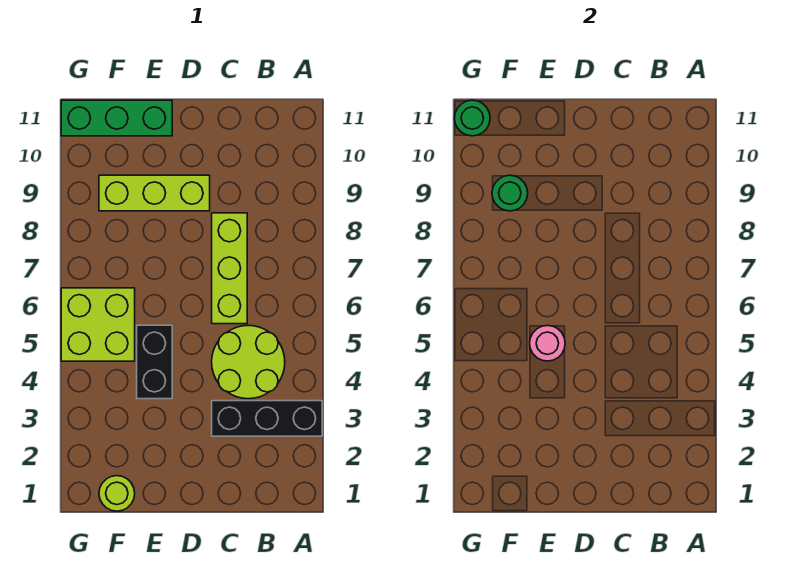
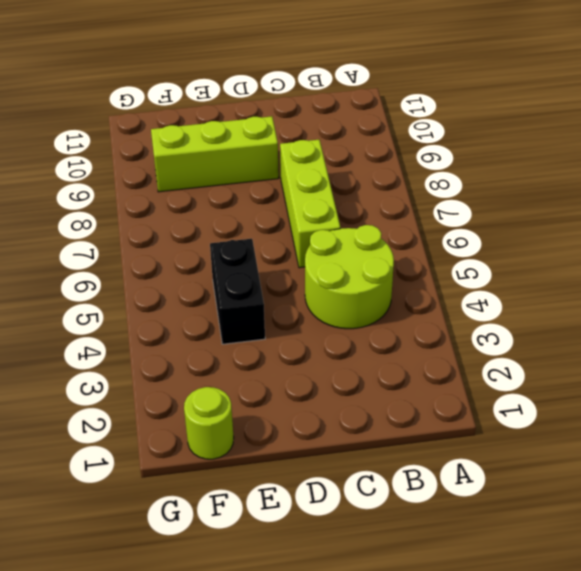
none -> black brick A3:C3 level 1
none -> green brick E11:G11 level 1

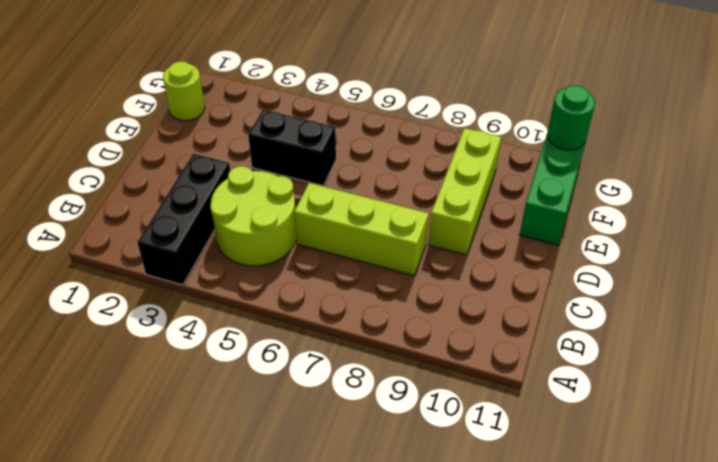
none -> lime brick F5:G6 level 1
none -> pink round brick E5 level 2

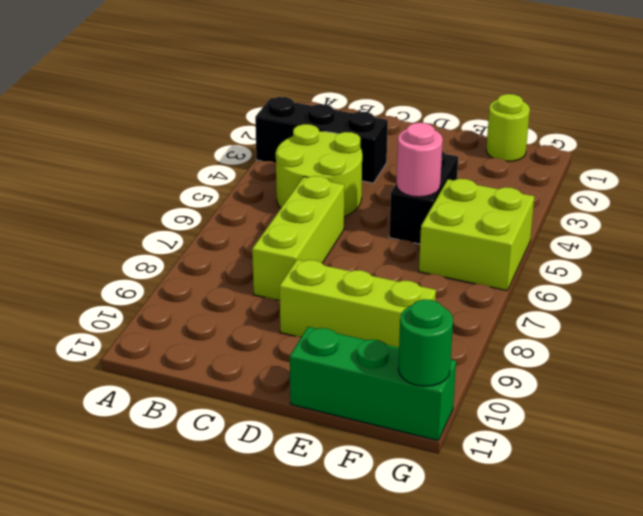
none -> green round brick F9 level 2

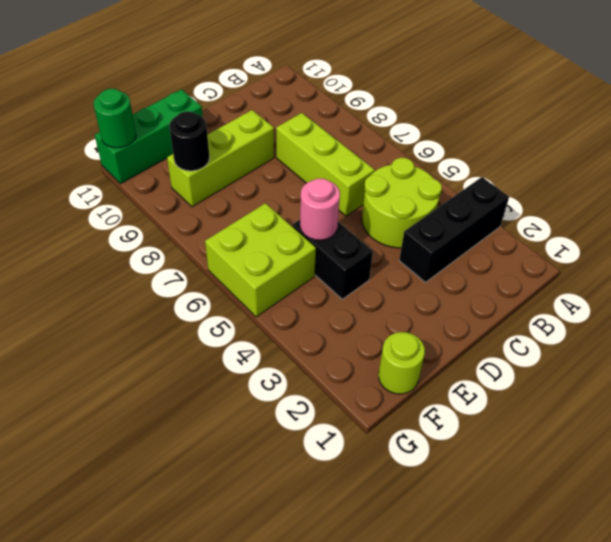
black round brick F9 level 2 -> green round brick F9 level 2

